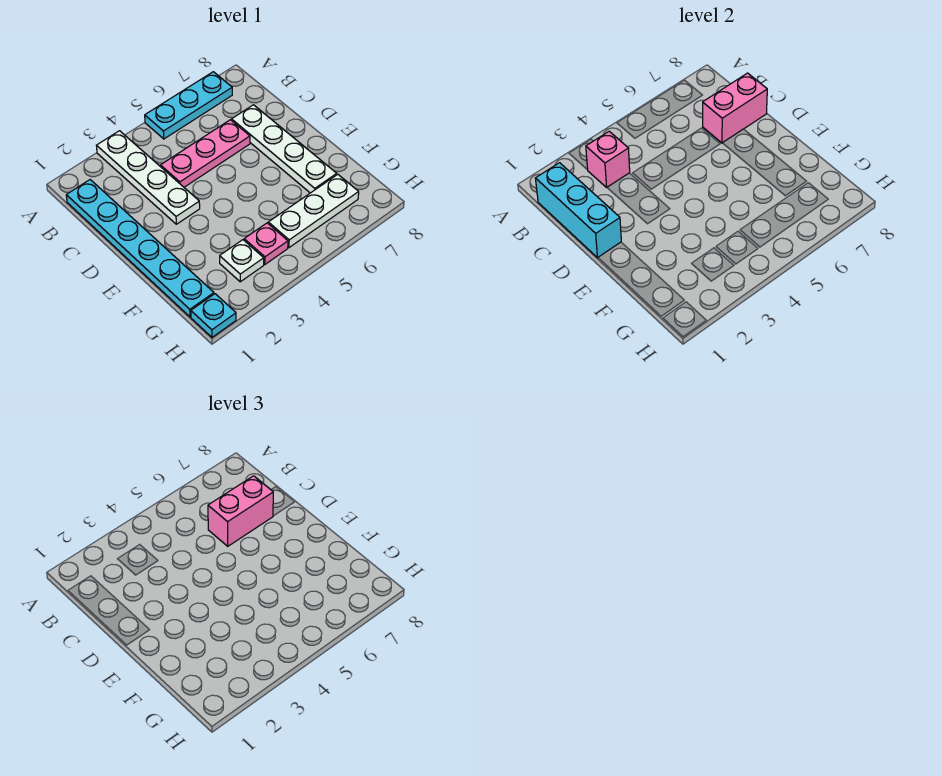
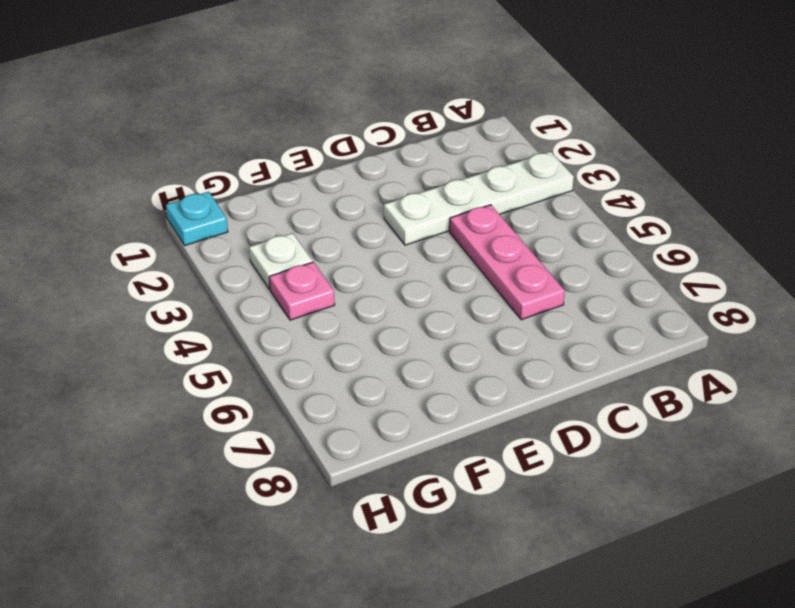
none -> cyan plate A5:A7 level 1
none -> cyan plate B1:G1 level 1
none -> white plate C7:F7 level 1

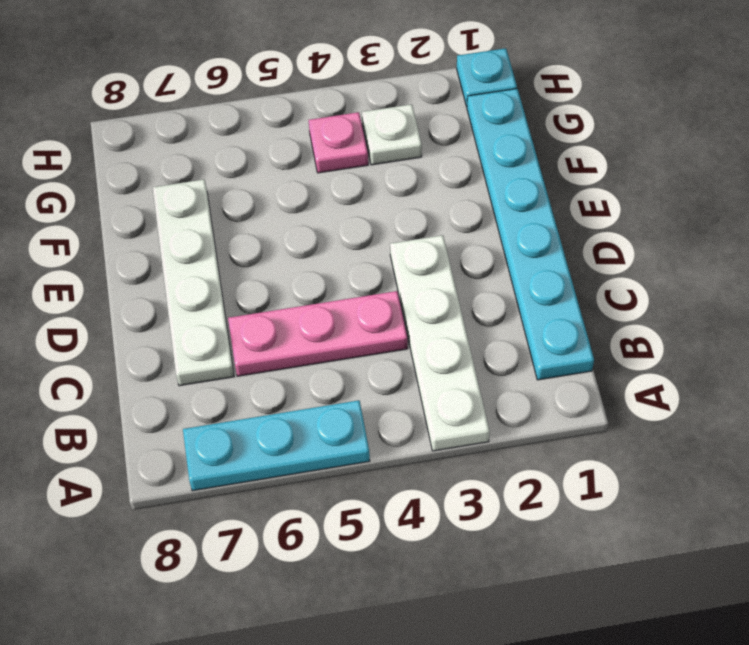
none -> white plate G5:G7 level 1
none -> cyan brick B1:D1 level 2
none -> pink brick B3 level 2

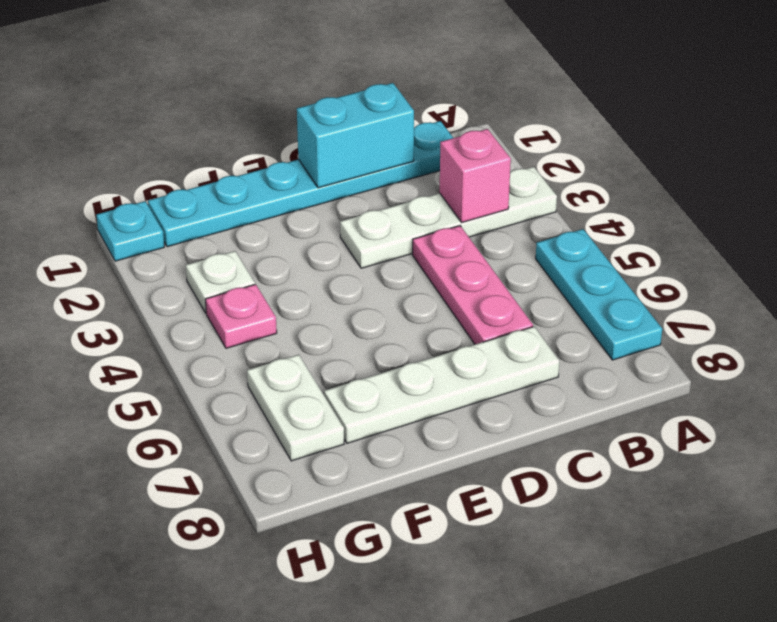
cyan brick C1:D1 level 2 -> cyan brick B1:D1 level 2
white plate G6:G7 level 1 -> white plate G5:G7 level 1
none -> pink brick C7:C8 level 2
none -> pink brick C6:C7 level 3

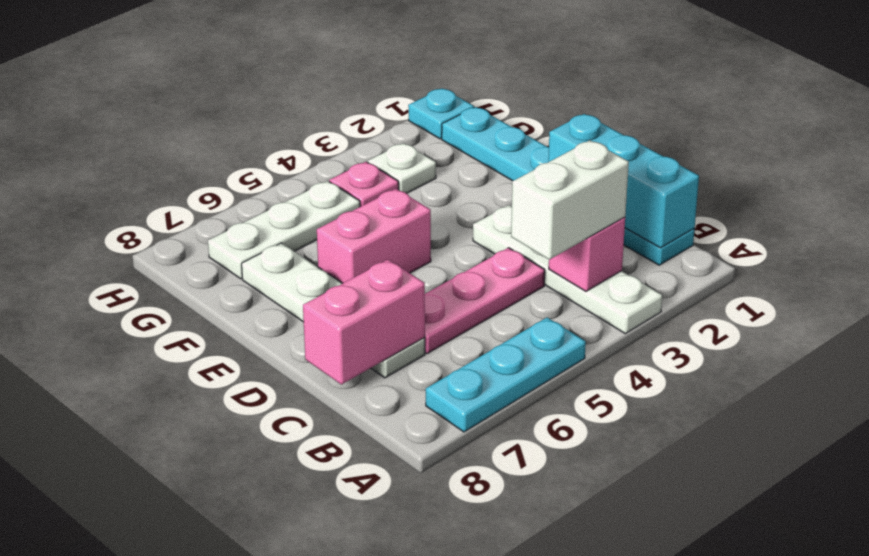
white brick B3:B4 level 3 -> none
pink brick E5:E6 level 1 -> pink brick C6:C7 level 3

